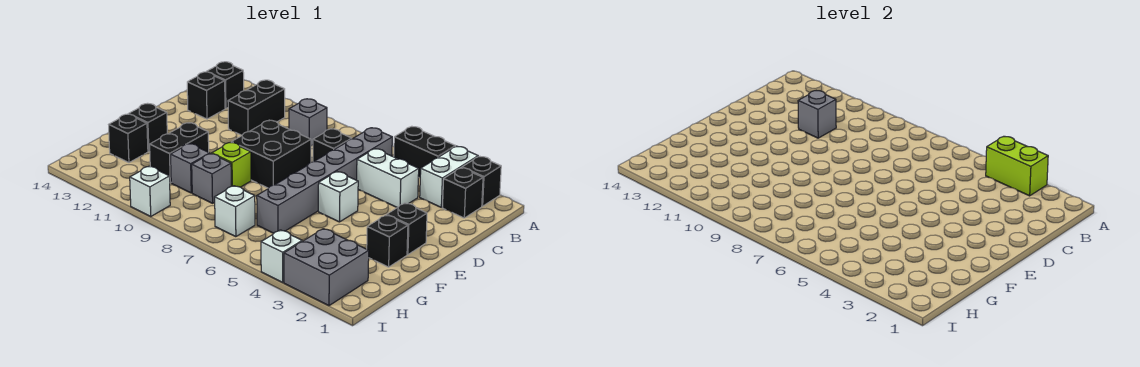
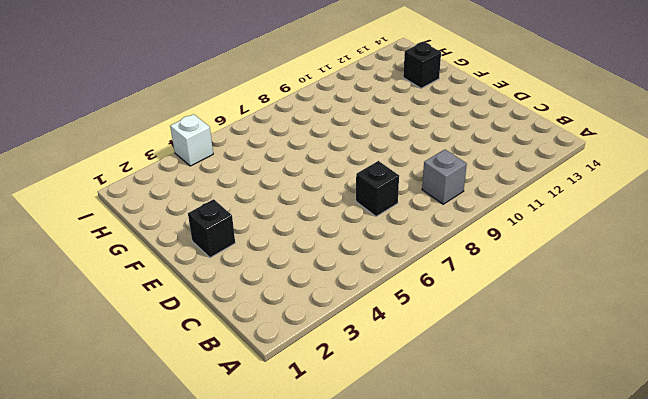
none -> black brick A2 level 1
none -> white brick A3:B3 level 1
none -> black brick A4:A5 level 1

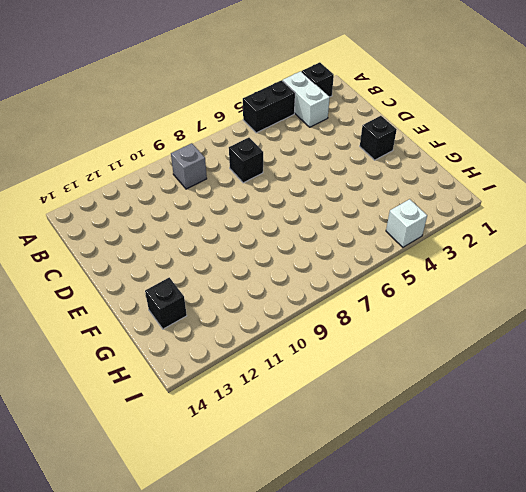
none -> black brick B2 level 1
none -> grey brick B6:G6 level 1
none -> black brick B11:C11 level 1

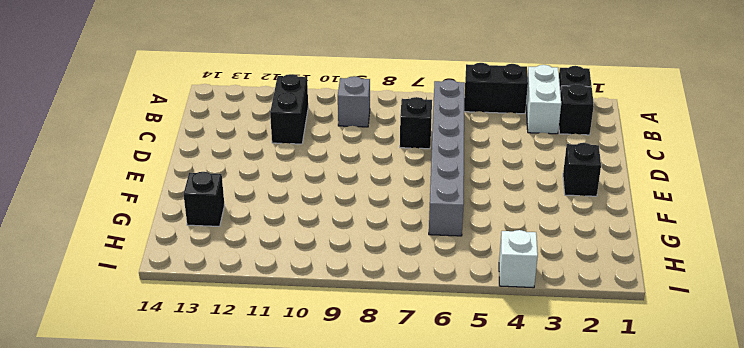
none -> black brick B13 level 1
none -> white brick C4:C5 level 1
none -> black brick C13 level 1

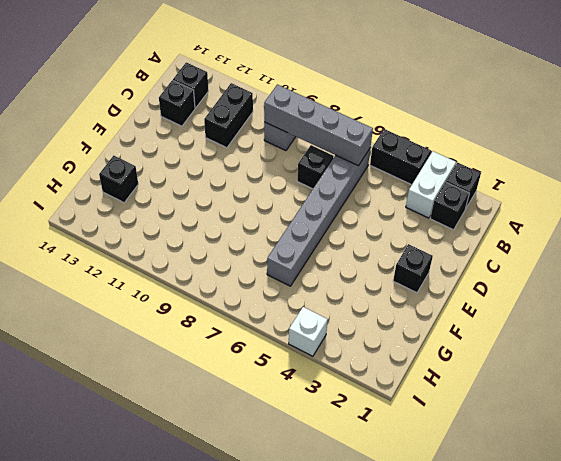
grey brick B6:B9 level 2 -> none
none -> white brick C4:C5 level 1
none -> black brick D8:E9 level 1
none -> white brick E5 level 1

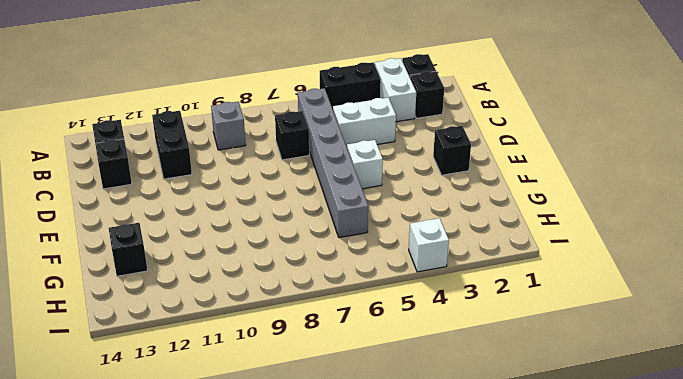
none -> black brick D8:E9 level 1
none -> black brick F2 level 1
none -> lime brick F9 level 1

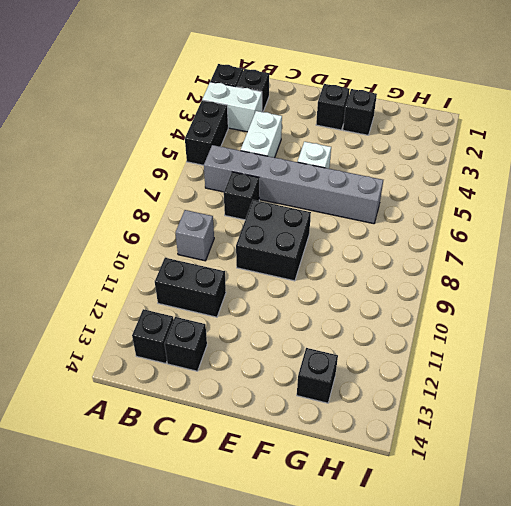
none -> lime brick F9 level 1
none -> black brick F11:G11 level 1
none -> black brick F13 level 1

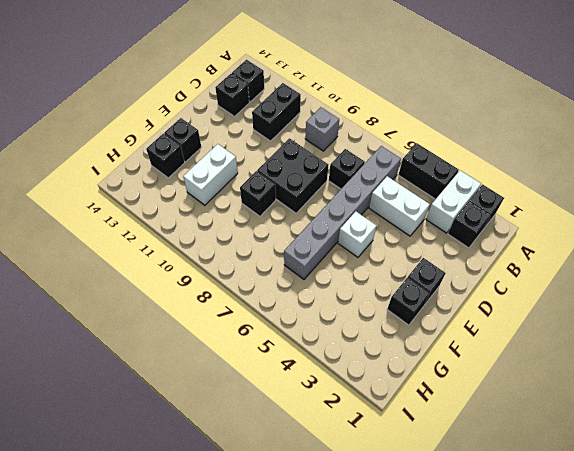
black brick F9 level 1 -> lime brick F9 level 1
white brick F11:G11 level 1 -> black brick F11:G11 level 1
none -> grey brick G9 level 1
none -> grey brick G10 level 1
none -> grey brick H2:I3 level 1

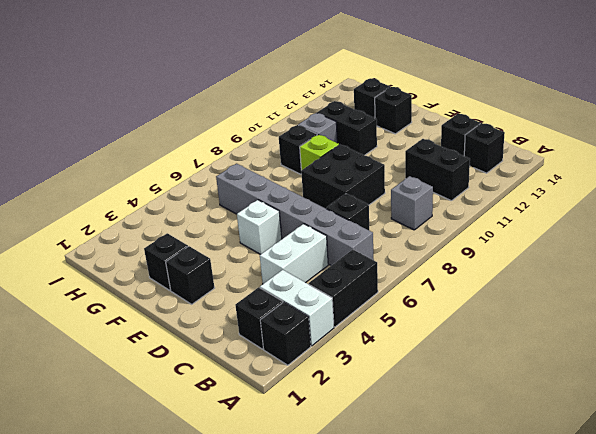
black brick G9 level 1 -> grey brick G9 level 1
none -> grey brick H2:I3 level 1
none -> white brick H7 level 1
none -> white brick I4 level 1

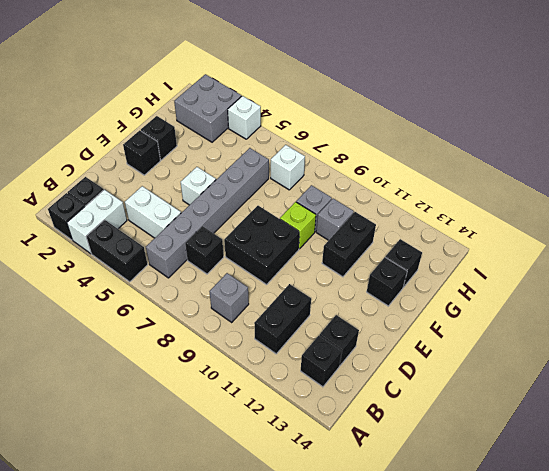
none -> white brick I10 level 1
none -> lime brick A3:A4 level 2
none -> grey brick C11 level 2

